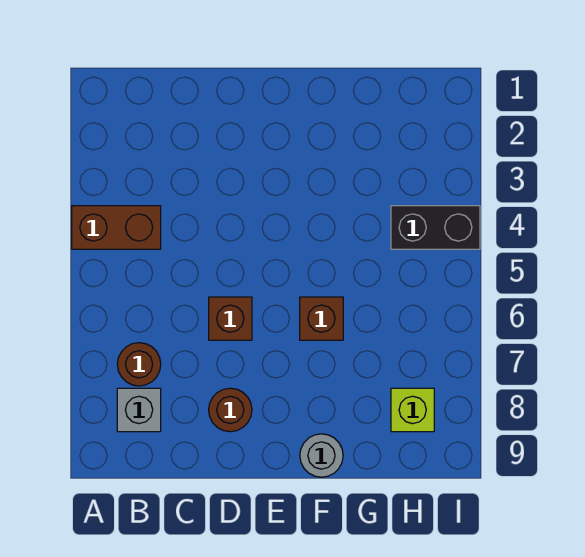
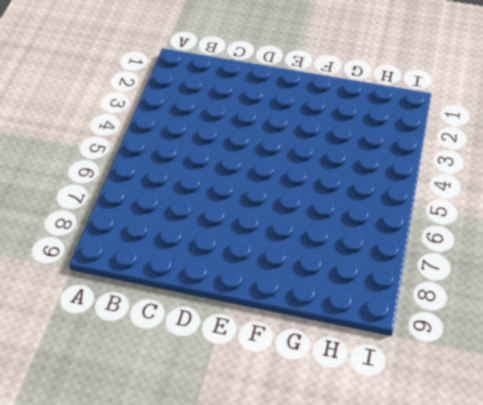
none -> brown brick A4:B4 level 1
none -> brown round brick B7 level 1

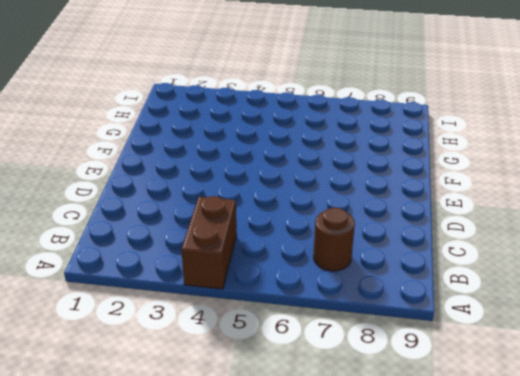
none -> grey brick B8 level 1
none -> brown brick D6 level 1

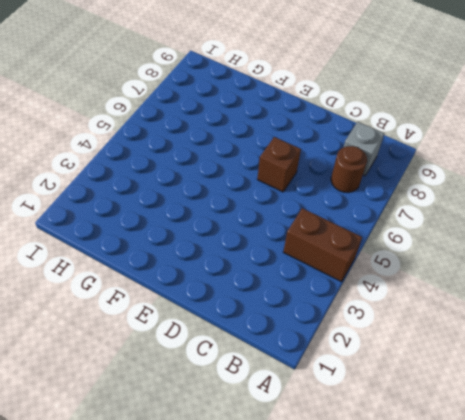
none -> brown round brick D8 level 1
none -> brown brick F6 level 1

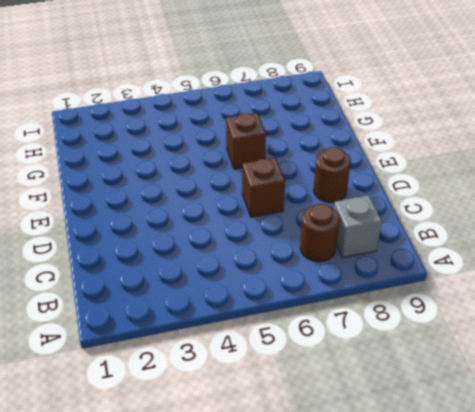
none -> brown brick A4:B4 level 1
none -> grey round brick F9 level 1

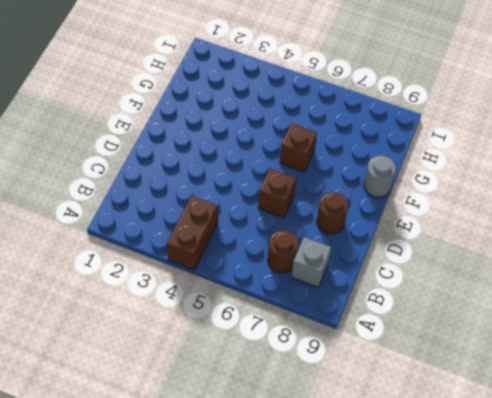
none -> black brick H4:I4 level 1
none -> lime brick H8 level 1

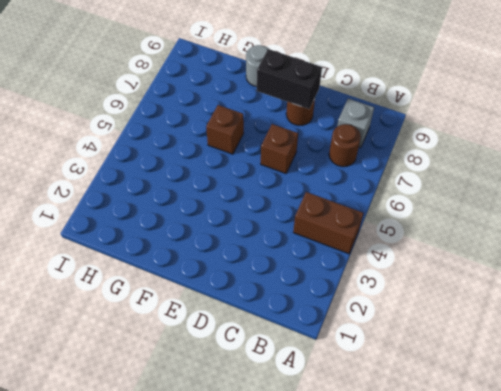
black brick D8:E8 level 2 -> black brick H4:I4 level 1
none -> lime brick H8 level 1

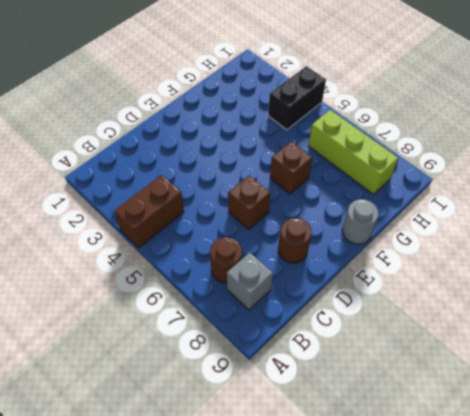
lime brick H6:H8 level 1 -> lime brick H8 level 1

